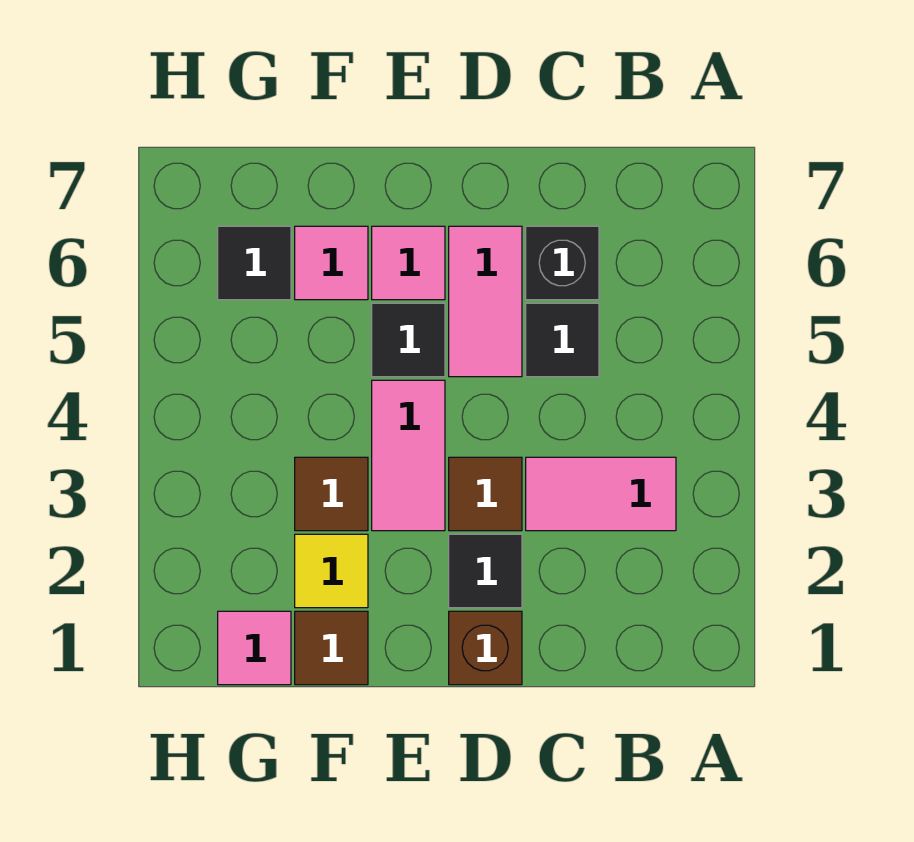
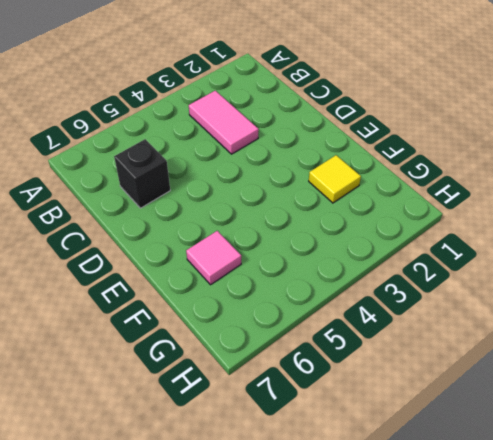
none -> black tile C5 level 1
none -> brown brick D1 level 1
none -> black tile D2 level 1

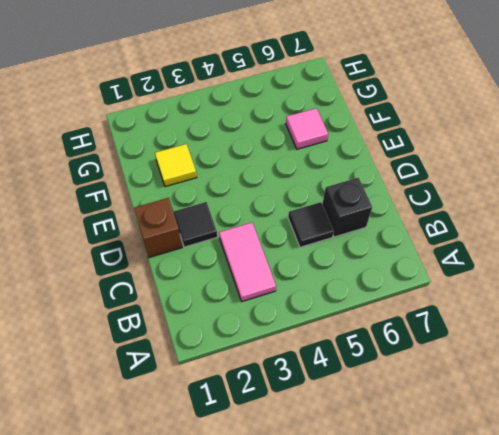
none -> brown tile D3 level 1
none -> pink tile D5:D6 level 1
none -> pink tile E3:E4 level 1

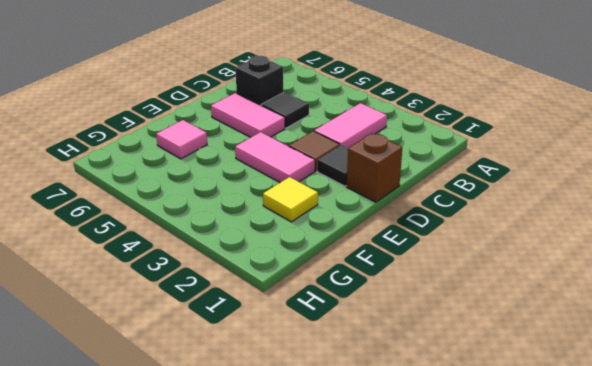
none -> black tile E5 level 1
none -> pink tile E6 level 1
none -> brown tile F1 level 1

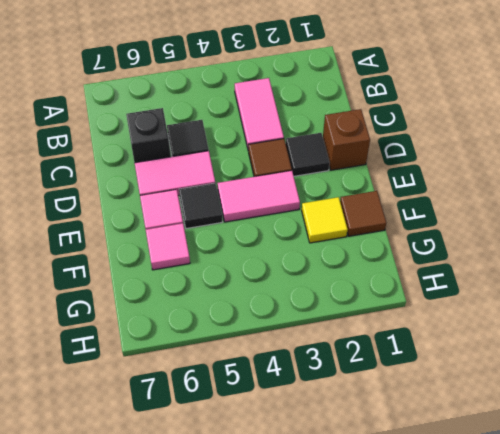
none -> brown tile F3 level 1
none -> pink tile G1 level 1
none -> black tile G6 level 1

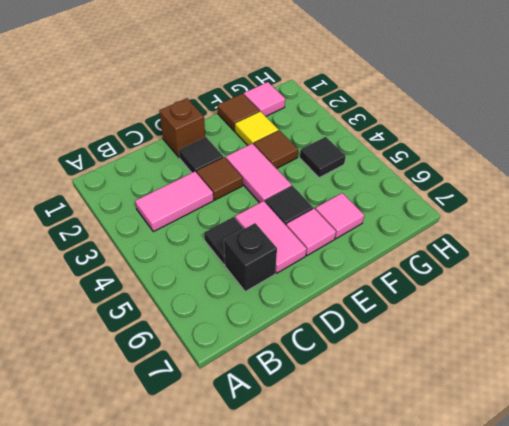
black tile G4 level 1 -> black tile G6 level 1

